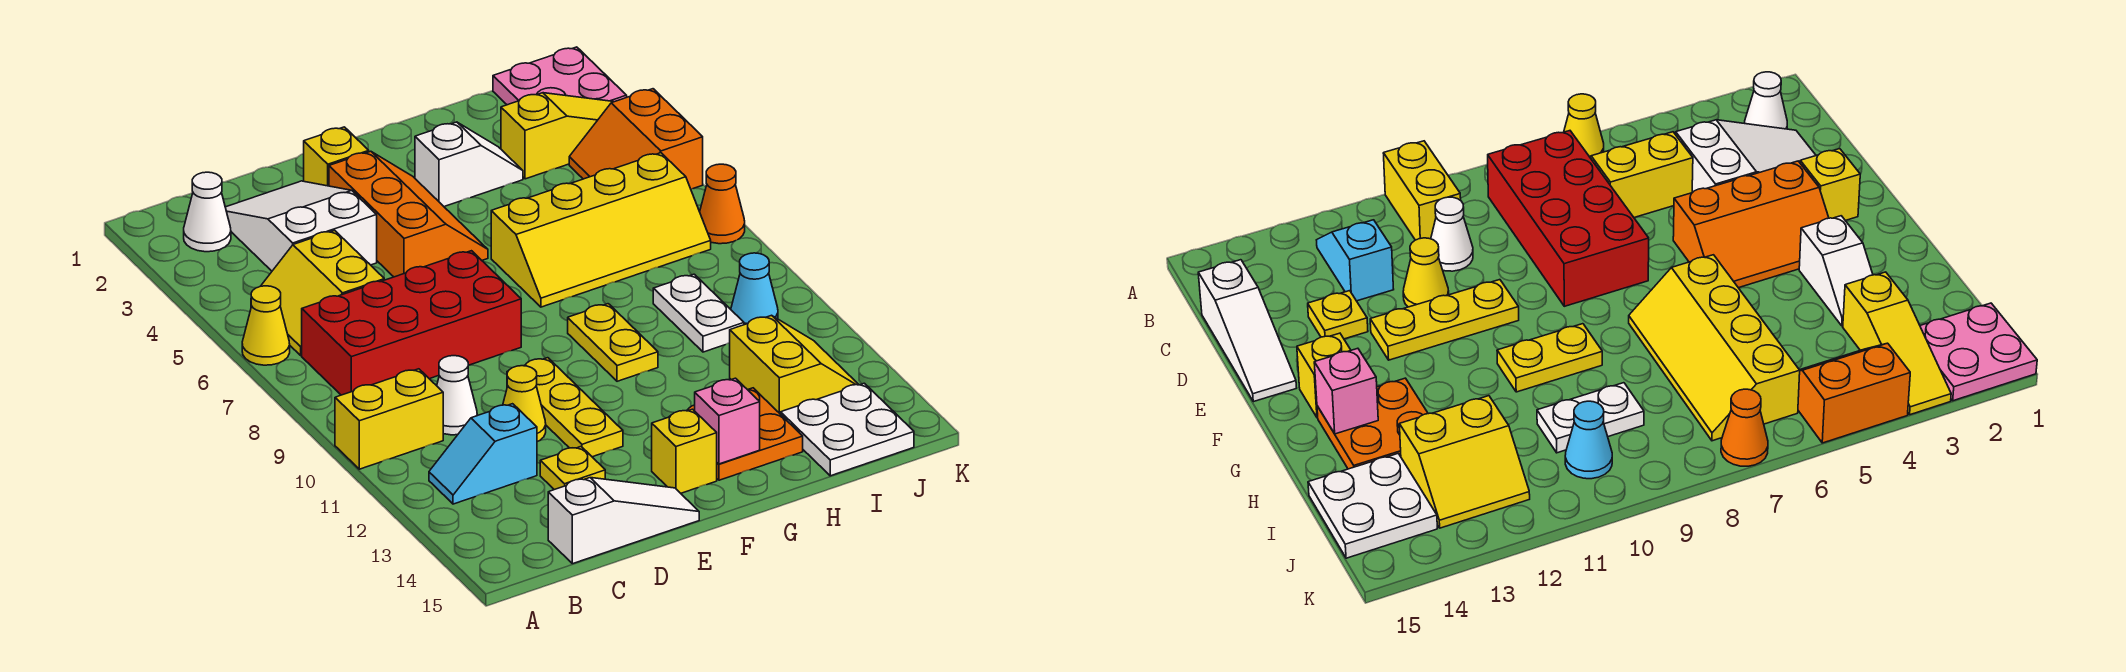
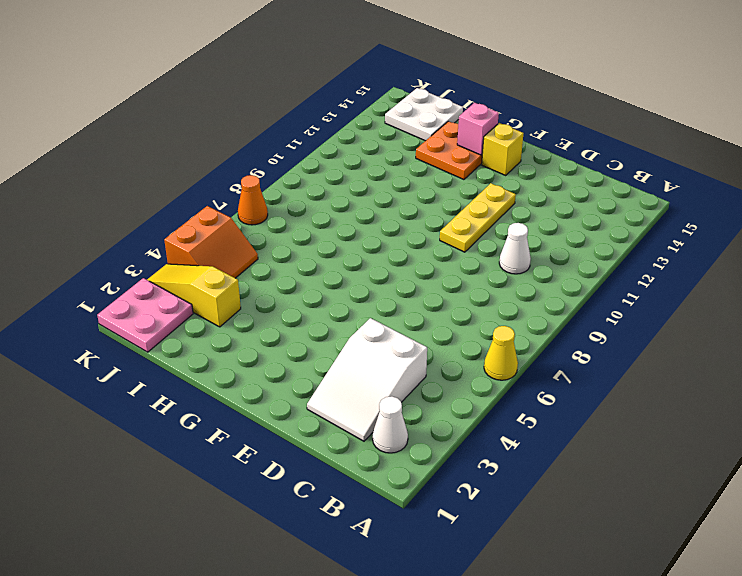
none -> yellow brick A10:B10 level 1
none -> yellow slope B5:C6 level 1 top C
none -> red brick B7:E8 level 1

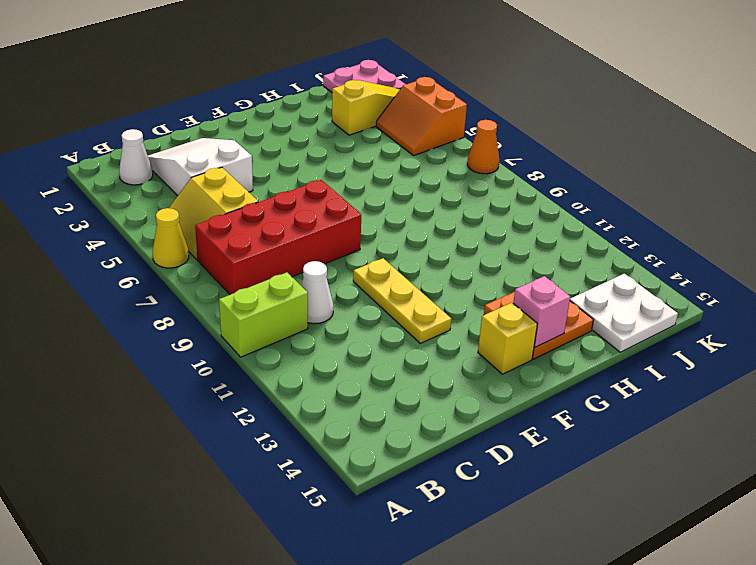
lime brick A10:B10 level 1 -> yellow brick A10:B10 level 1
none -> cyan slope B12:C12 level 1 top C
none -> white slope C15:E15 level 1 top C
none -> yellow cone D11 level 1

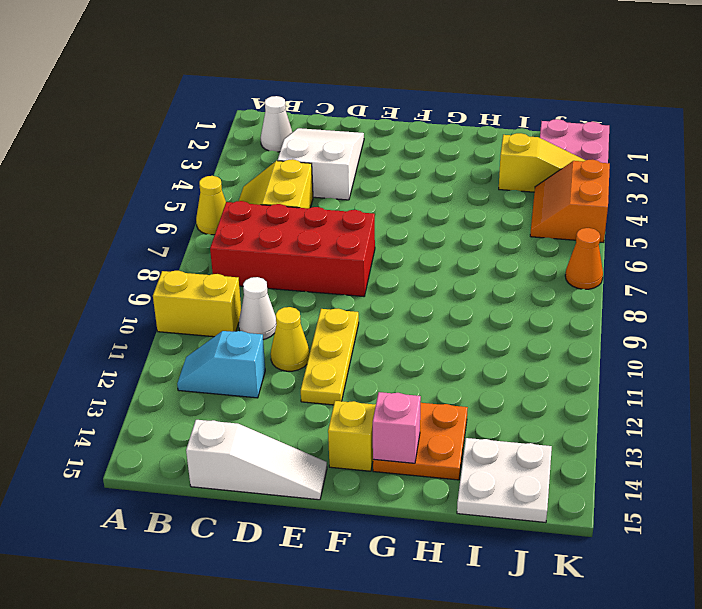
none -> yellow plate D13 level 1
none -> yellow brick E2 level 1
none -> orange slope E3:F5 level 1 top E

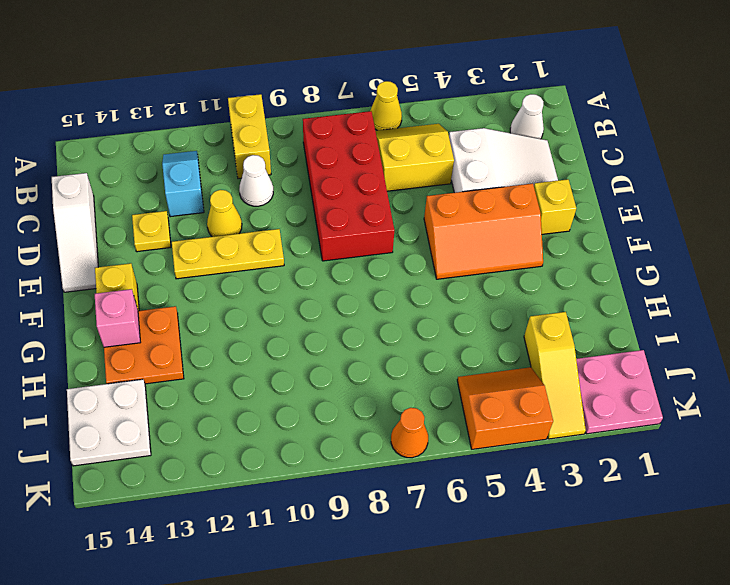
none -> white slope G3:H3 level 1 top G
none -> yellow slope G6:J7 level 1 top 6
none -> yellow plate G9:G10 level 1

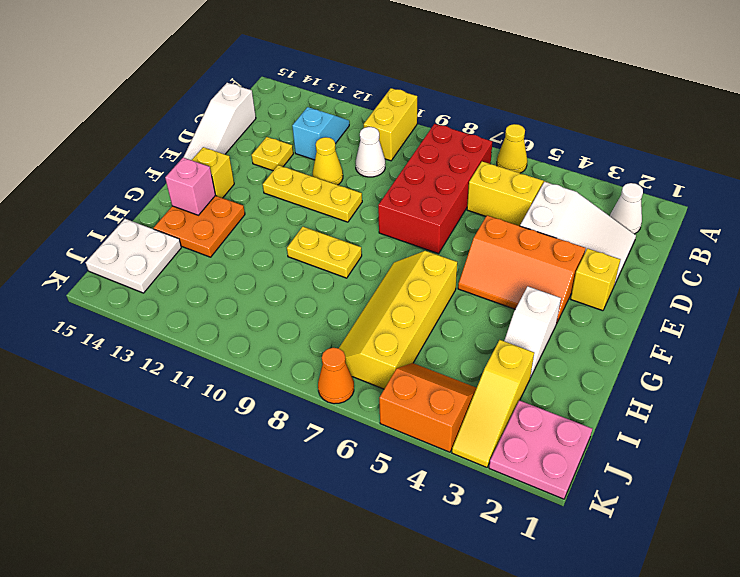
none -> white plate I9:I10 level 1
none -> yellow slope I12:J13 level 1 top I
none -> cyan cone J10 level 1

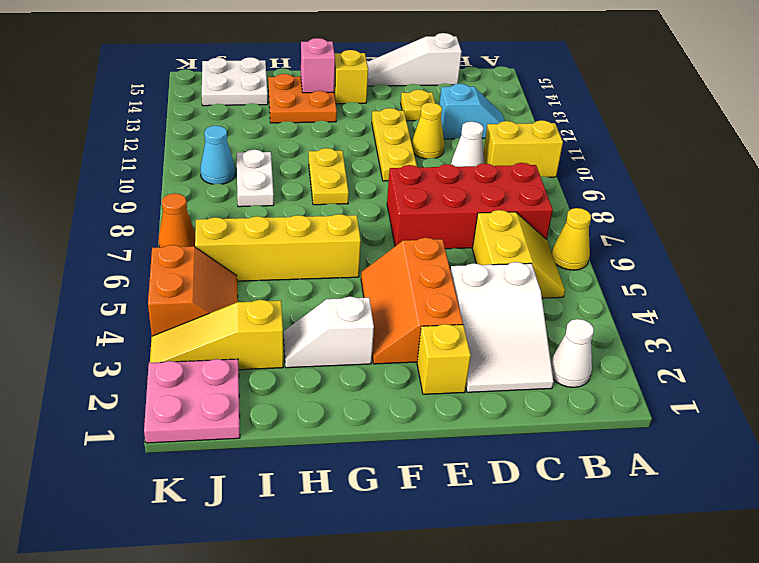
none -> yellow slope I12:J13 level 1 top I

